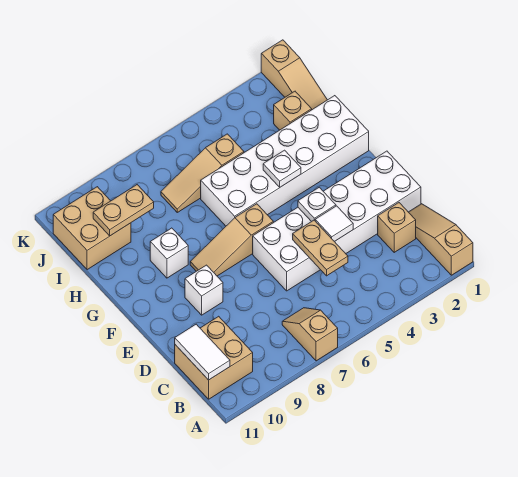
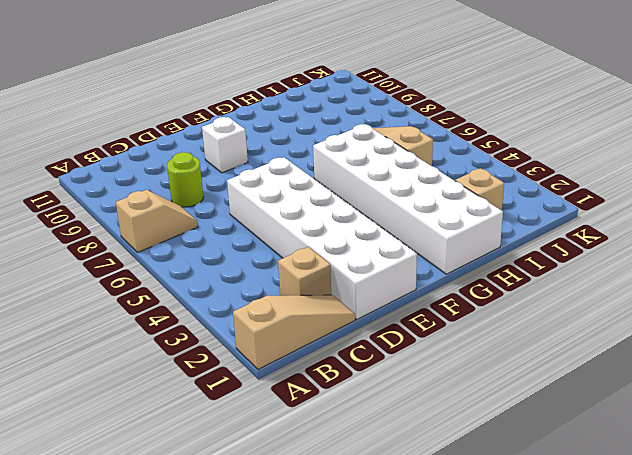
lime round brick C8 level 1 -> none
none -> tan brick B10:C11 level 1
none -> tan slope F6:F8 level 1 top 6
none -> white brick G9 level 1

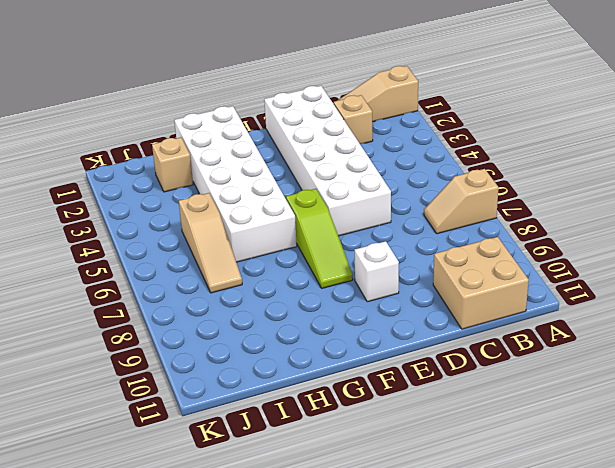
lime slope F6:F8 level 1 top 6 -> tan slope F6:F8 level 1 top 6
none -> white brick G9 level 1
none -> tan slope I1:K1 level 1 top K
none -> tan brick I10:J11 level 1

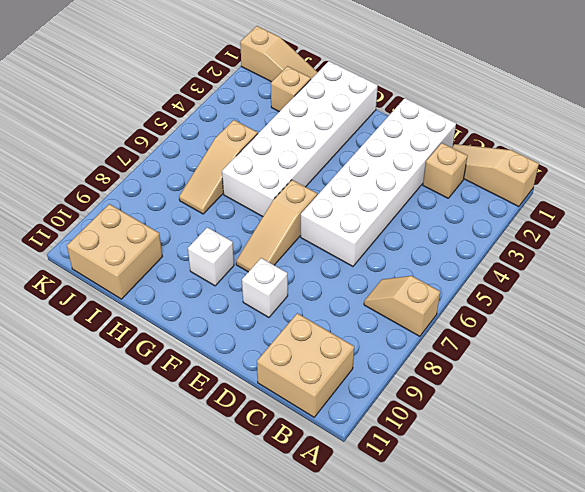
none -> white tile B11:C11 level 2
none -> tan plate C5:D5 level 2
none -> white tile D4 level 2

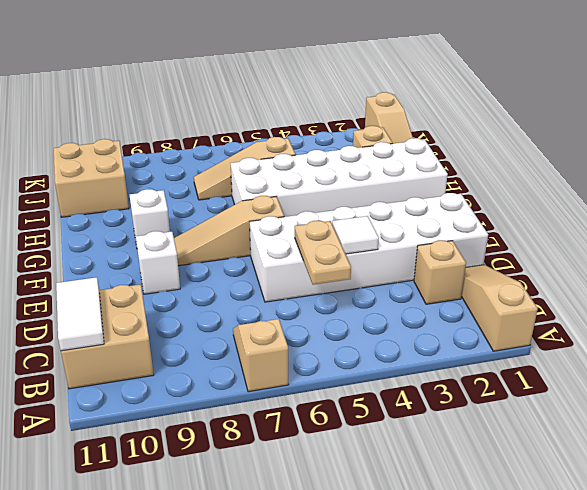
none -> white plate E4 level 2
none -> white plate G4 level 2
none -> tan plate I9:I10 level 2

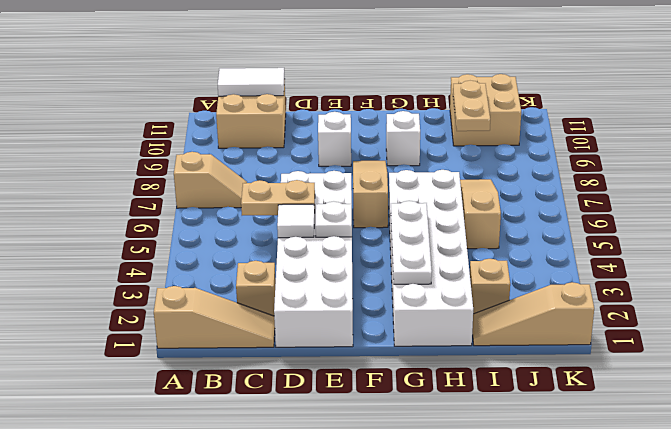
white plate G2:G4 level 2 -> white plate G4 level 2

